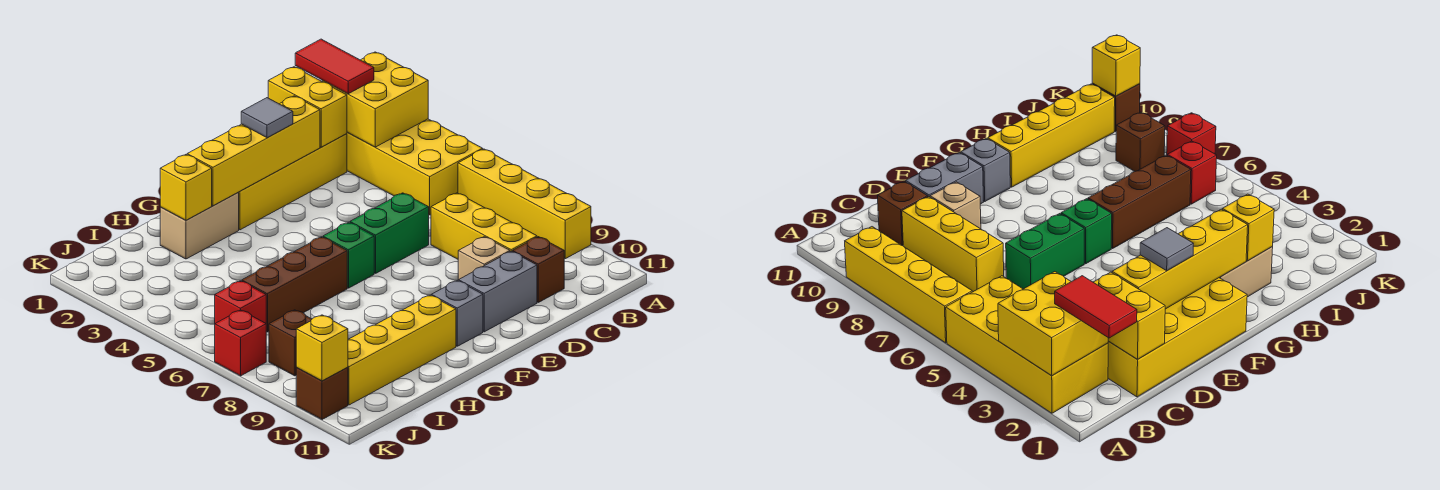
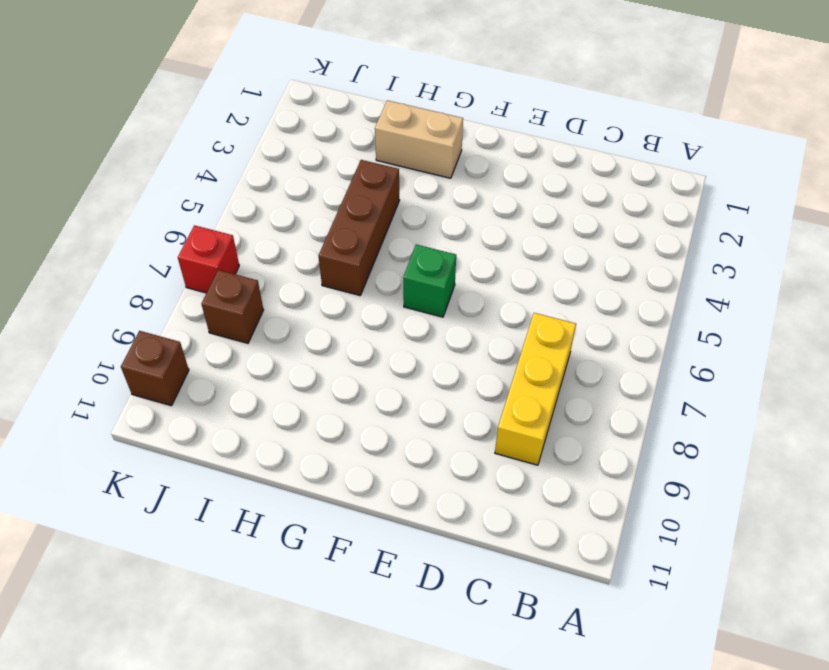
brown brick H4:H6 level 1 -> brown brick G6:I6 level 1
none -> yellow brick A2:B5 level 1
none -> yellow brick A6:A9 level 1
none -> yellow brick C1:F2 level 1

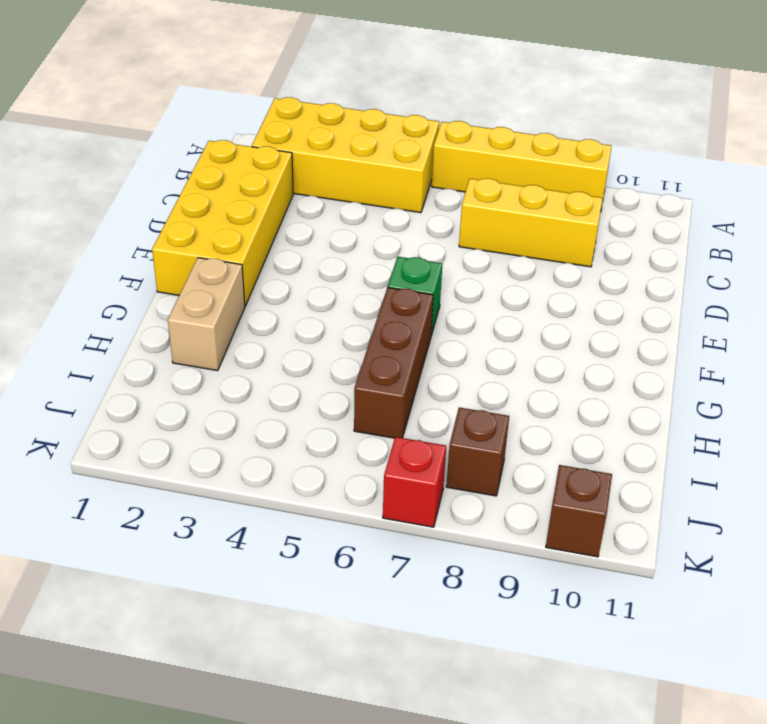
none -> brown brick C10 level 1
none -> green brick D6:E6 level 1
none -> tan brick D9 level 1

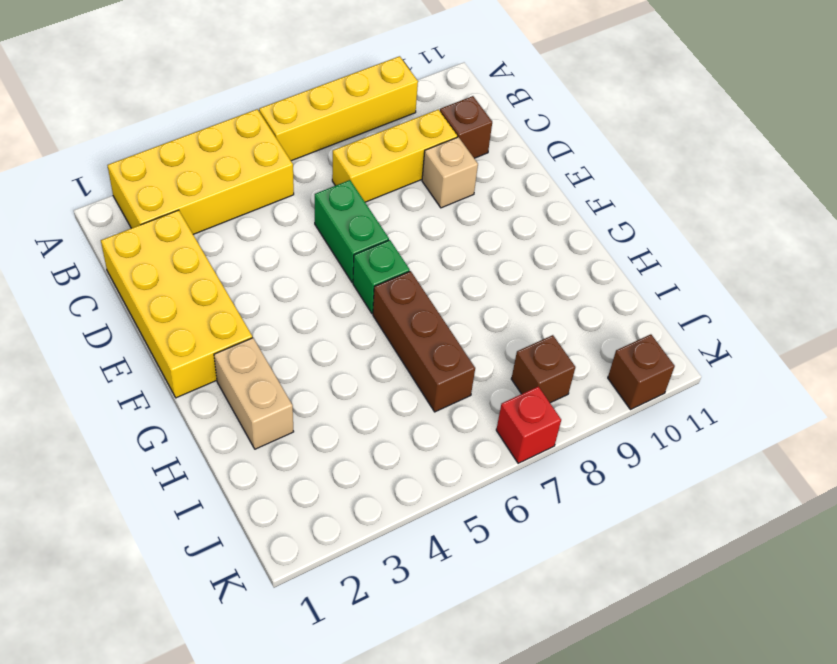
none -> grey brick D10:E10 level 1
none -> grey brick F10 level 1
none -> yellow brick G10:J10 level 1

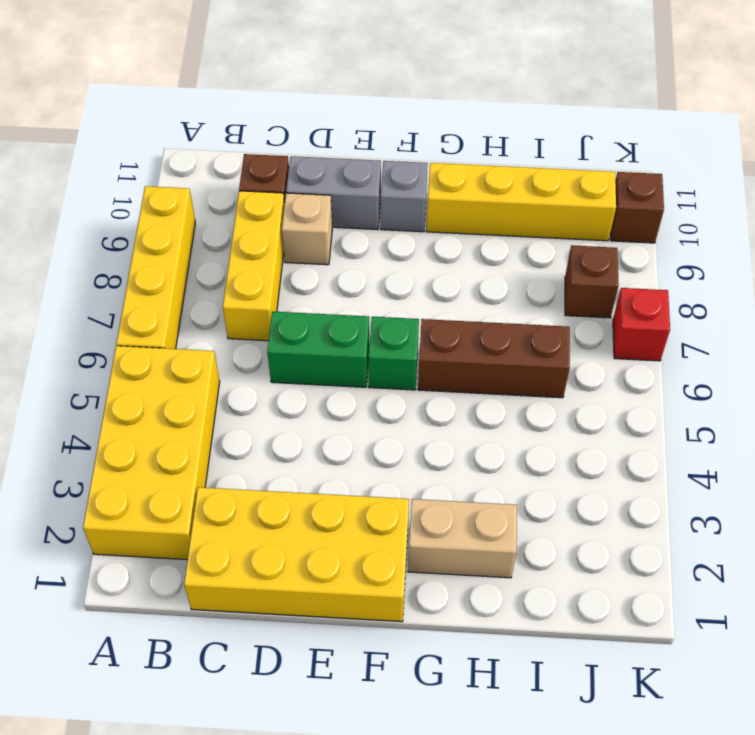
none -> red brick J6 level 1
none -> yellow brick A2:B3 level 2
none -> yellow brick C1:C2 level 2

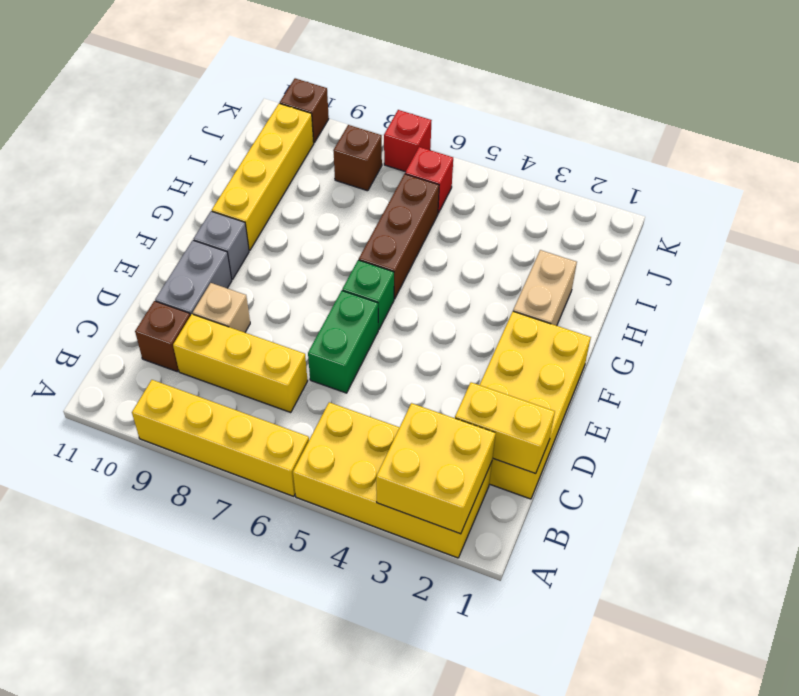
none -> yellow brick D2:G2 level 2
none -> yellow brick H2 level 2
none -> yellow brick K10 level 2

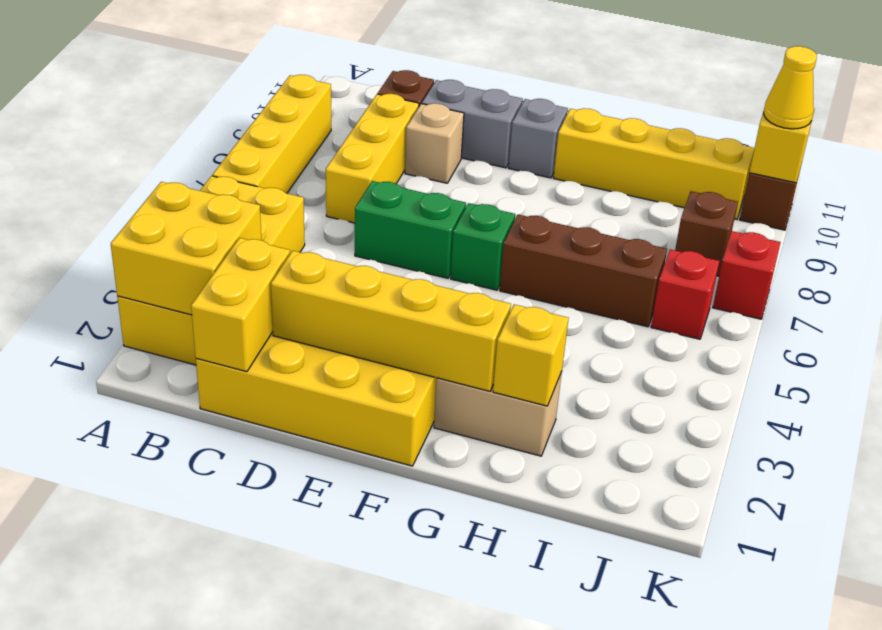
yellow cone K10 level 3 -> none
none -> red tile B1:B2 level 3
none -> grey tile E2 level 3

